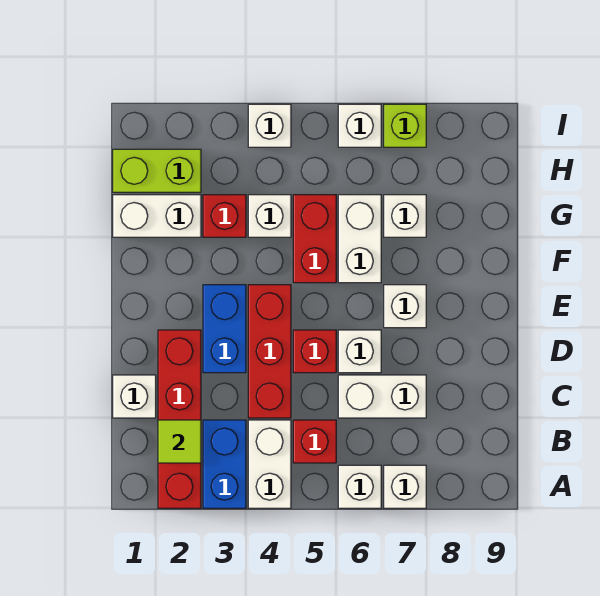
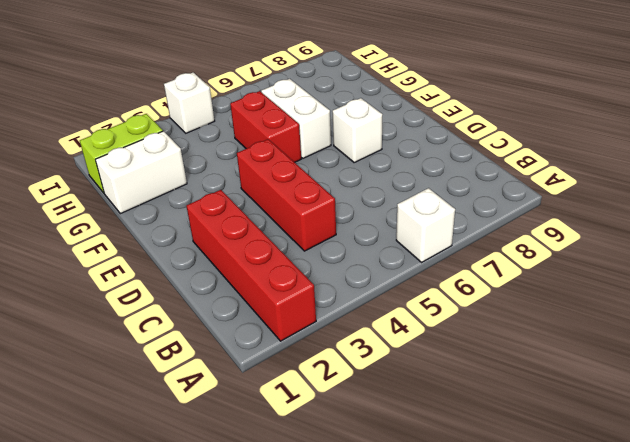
none -> blue brick A3:B3 level 1
none -> white brick A4:B4 level 1
none -> white brick A7 level 1

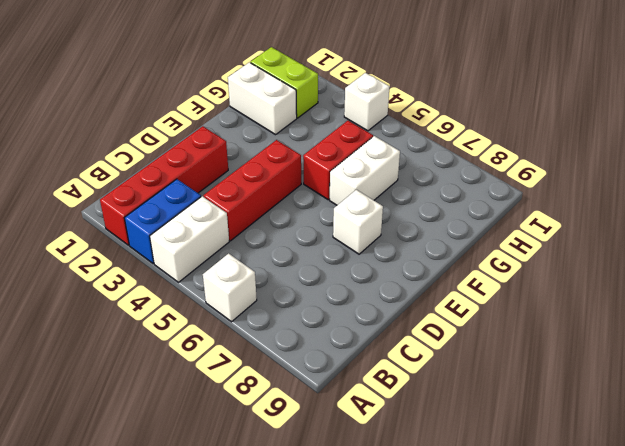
none -> white brick A7 level 1
none -> red brick B5 level 1
none -> white brick C1 level 1

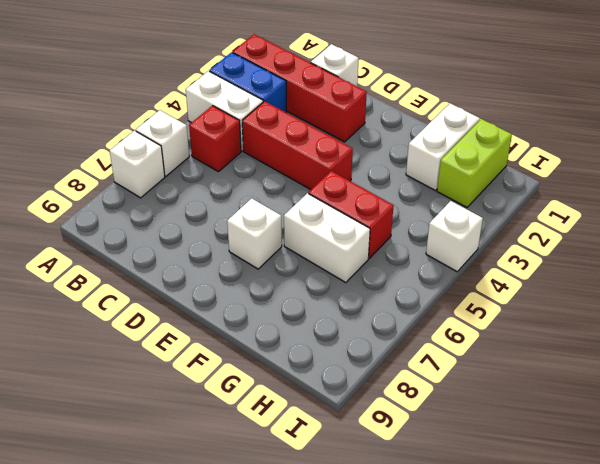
none -> white brick C6:C7 level 1
none -> blue brick D3:E3 level 1
none -> red brick D5 level 1

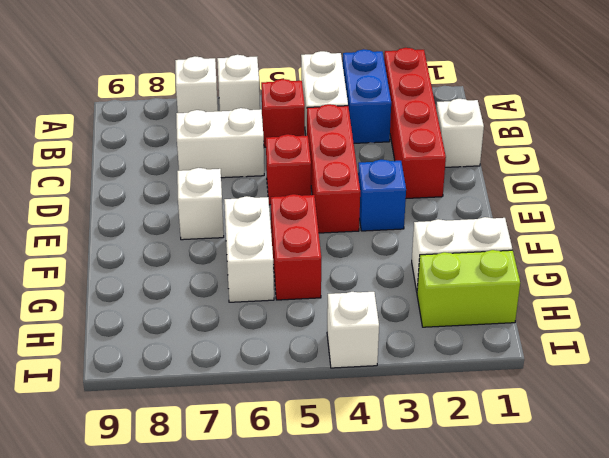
blue brick E3 level 1 -> blue brick D3:E3 level 1
none -> white brick D6 level 1
none -> red brick G3 level 1
none -> white brick G4 level 1

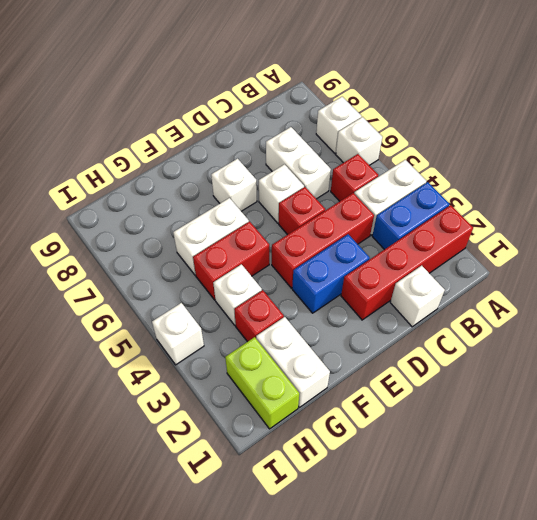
none -> white brick G7 level 1
none -> white brick I6 level 1
none -> lime brick I7 level 1

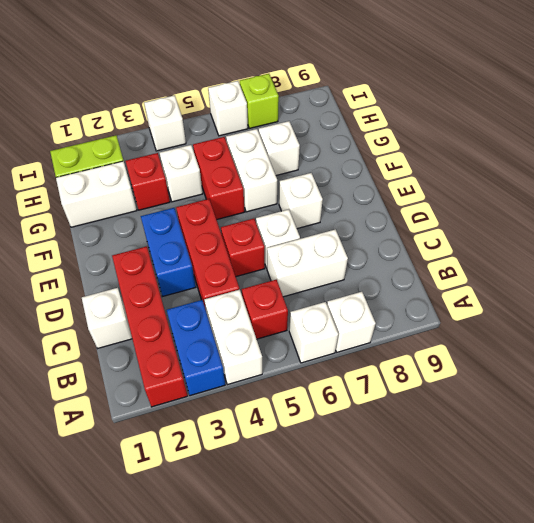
none -> lime tile B2 level 2

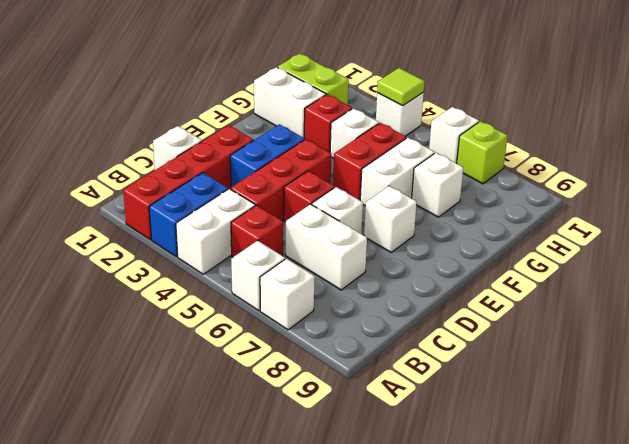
lime tile I4 level 2 -> lime tile B2 level 2

